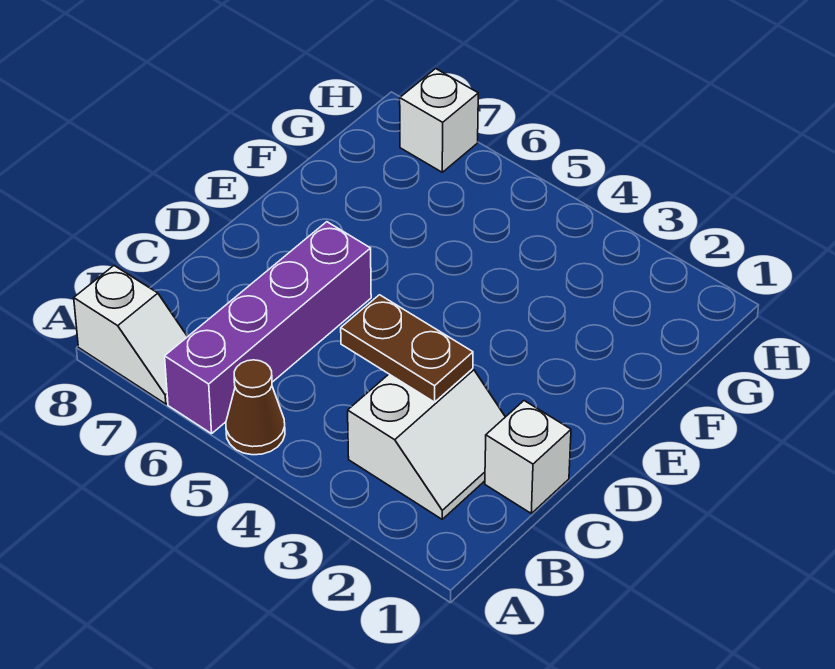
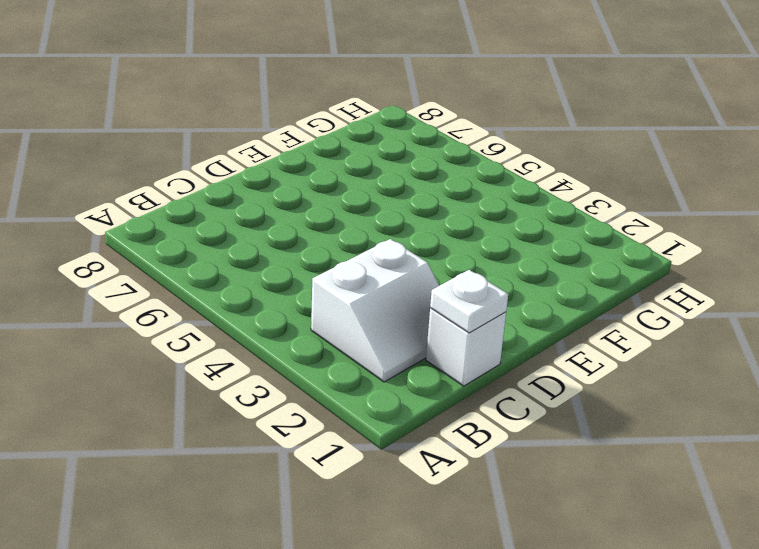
white plate C1 level 2 -> none
none -> brown cone A5 level 1
none -> purple brick A6:D6 level 1

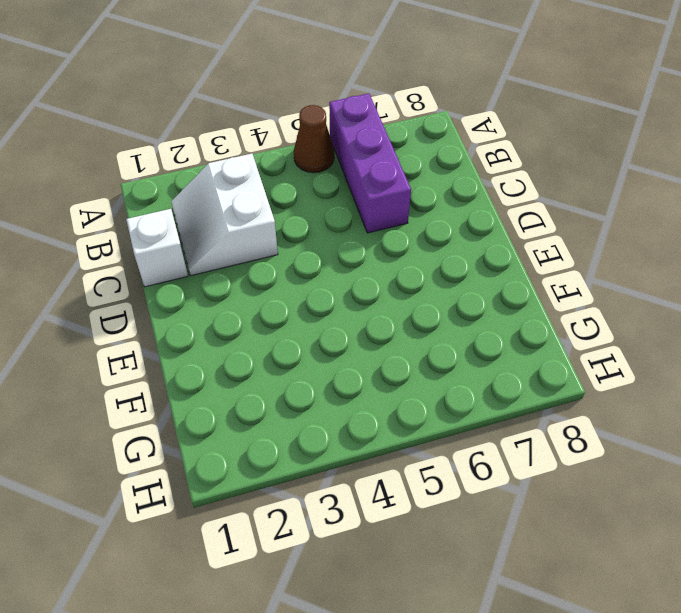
purple brick A6:C6 level 1 -> purple brick A6:D6 level 1
none -> white slope A7:A8 level 1 top 8
none -> white brick H7 level 1

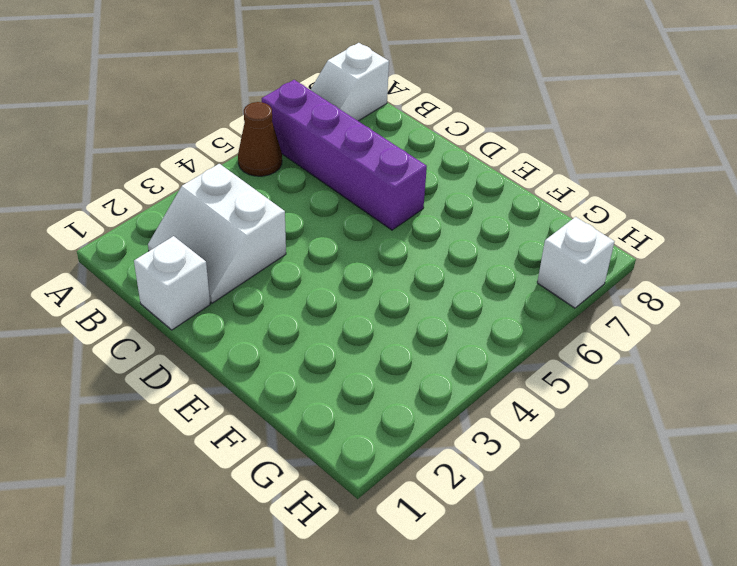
none -> brown plate C3:C4 level 2

